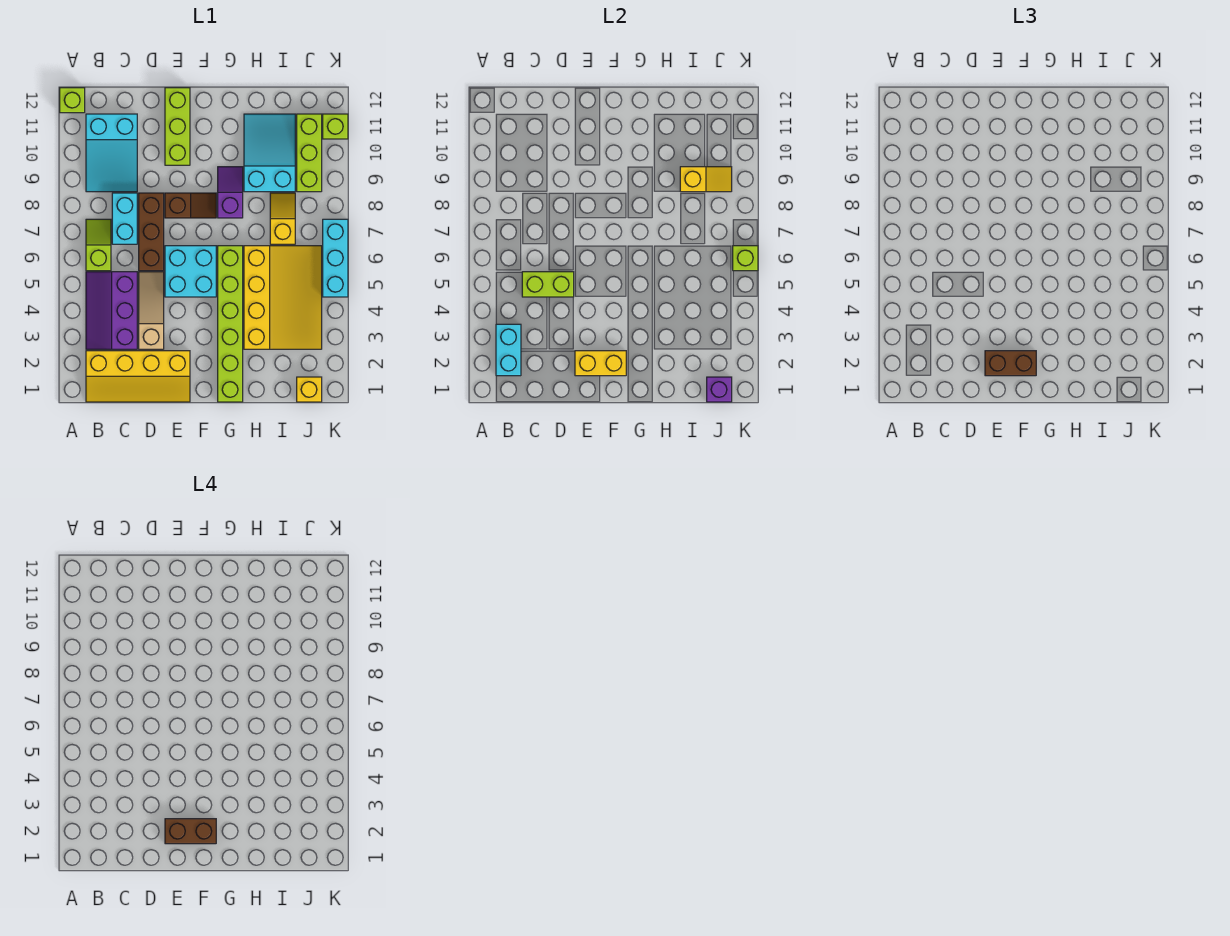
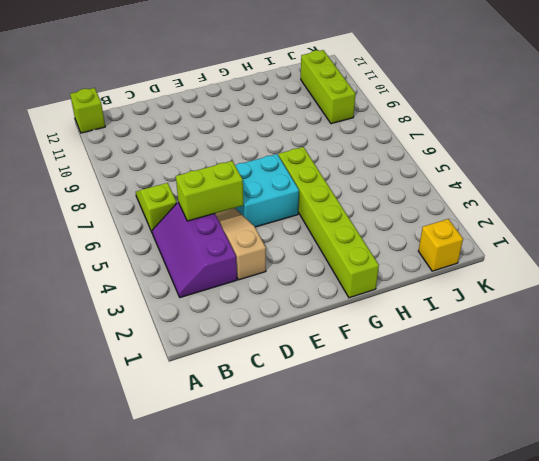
none -> yellow slope B1:E2 level 1 top 2
none -> cyan slope B9:C11 level 1 top 11
none -> cyan brick C7:C8 level 1

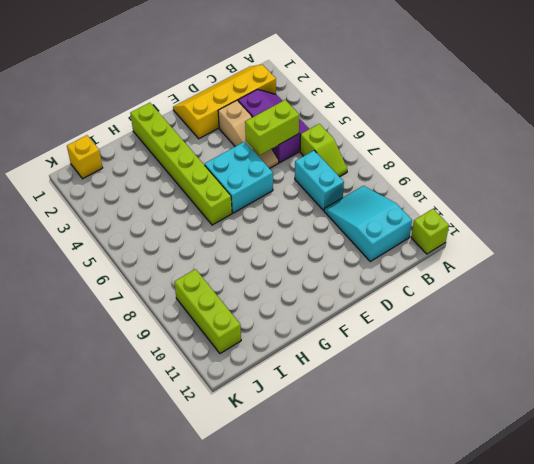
none -> brown brick D6:D8 level 1
none -> brown slope E8:F8 level 1 top E
none -> lime brick E10:E12 level 1

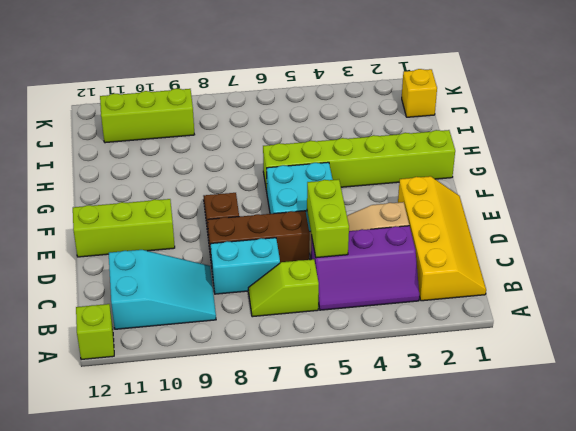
none -> purple slope G8:G9 level 1 top 8
none -> yellow slope H3:J6 level 1 top H
none -> cyan slope H9:I11 level 1 top 9

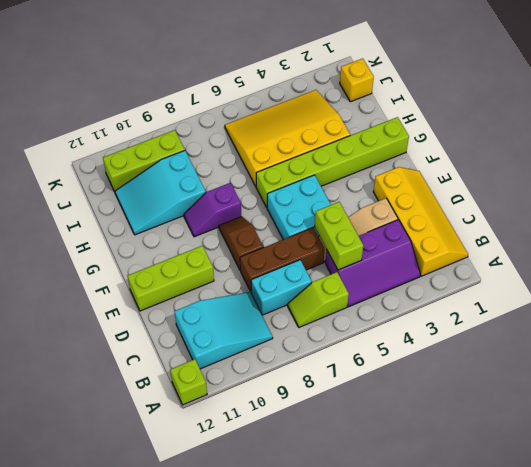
none -> yellow slope I7:I8 level 1 top 7
none -> cyan brick K5:K7 level 1
none -> lime brick K11 level 1

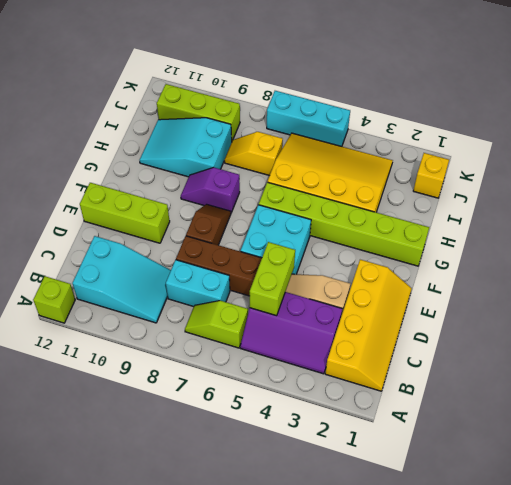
none -> lime brick K11 level 1
none -> cyan brick B2:B3 level 2
none -> yellow brick E2:F2 level 2

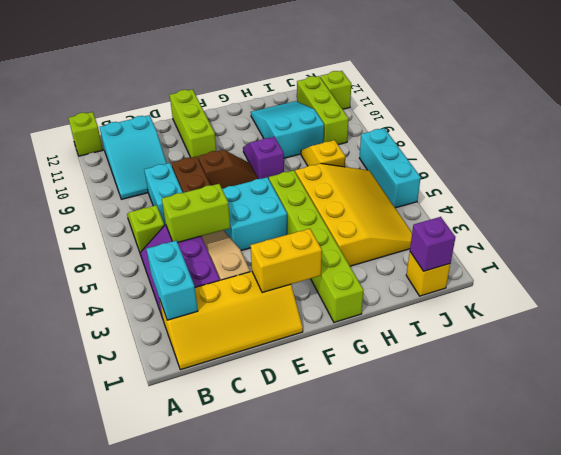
none -> yellow slope I9:J9 level 2 top I
none -> lime brick K6 level 2
none -> brown brick E2:F2 level 3

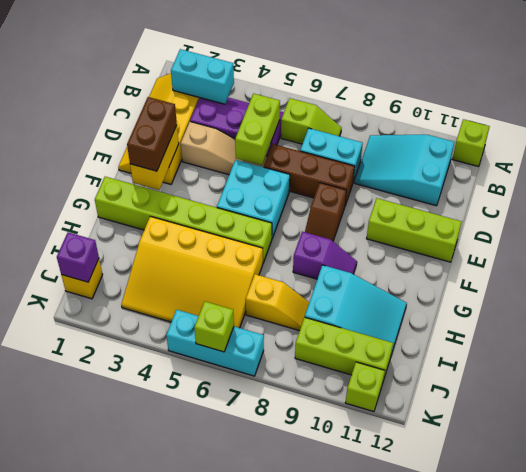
none -> yellow slope I9:J9 level 2 top I
none -> brown brick E2:F2 level 4

